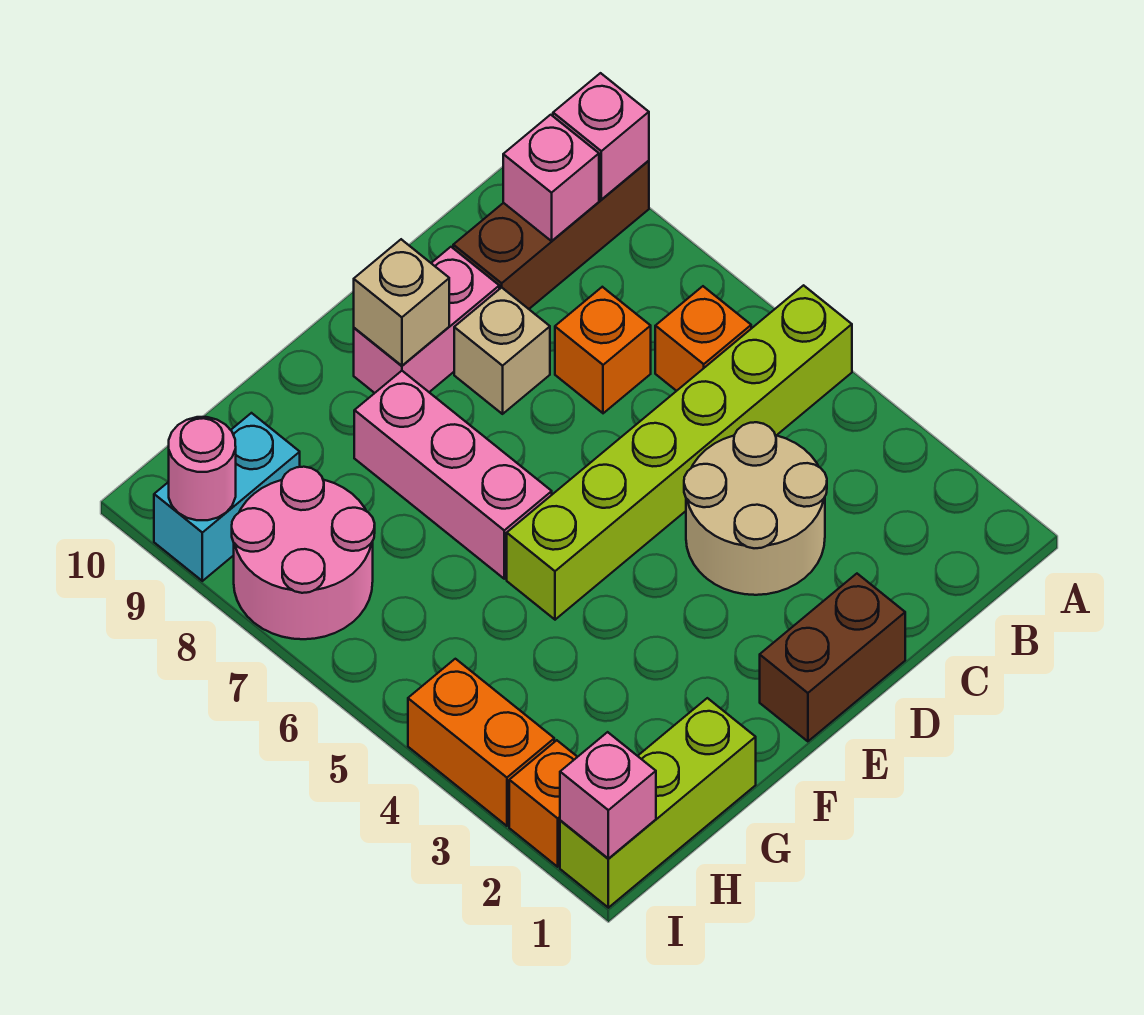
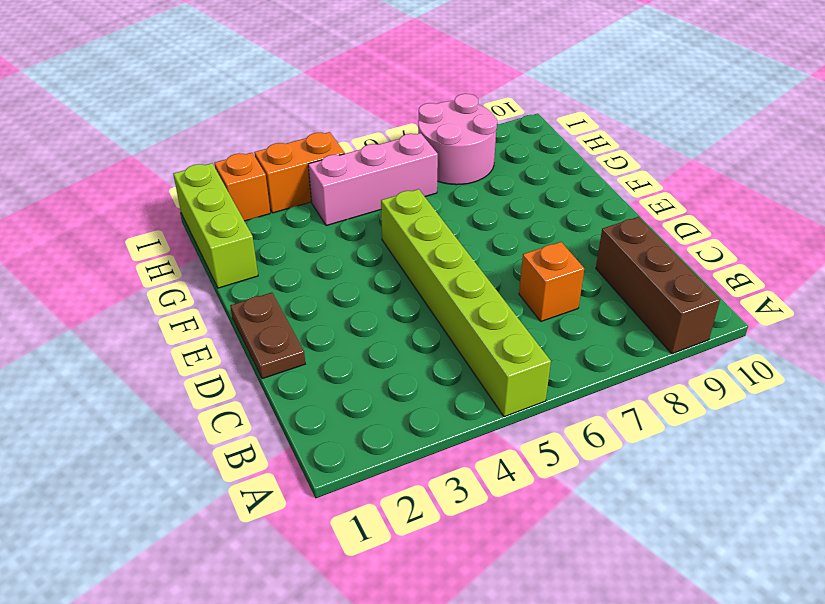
brown plate D1:E1 level 1 -> brown brick D1:E1 level 1
pink brick H4:H6 level 1 -> pink brick F6:F8 level 1
none -> orange brick B6 level 1
none -> tan round brick C3:D4 level 1
none -> tan brick D8 level 1

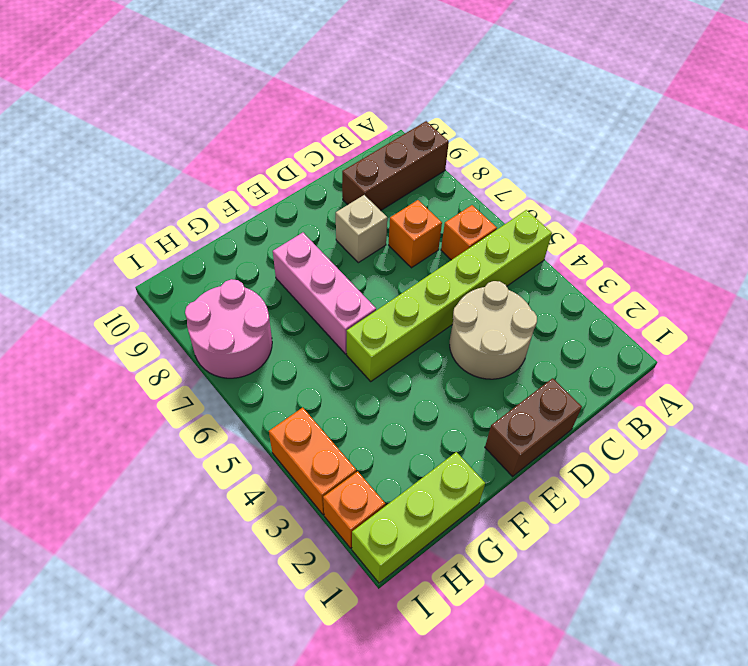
none -> pink brick D9:E9 level 1
none -> cyan brick H9:I9 level 1
none -> pink brick A9 level 2

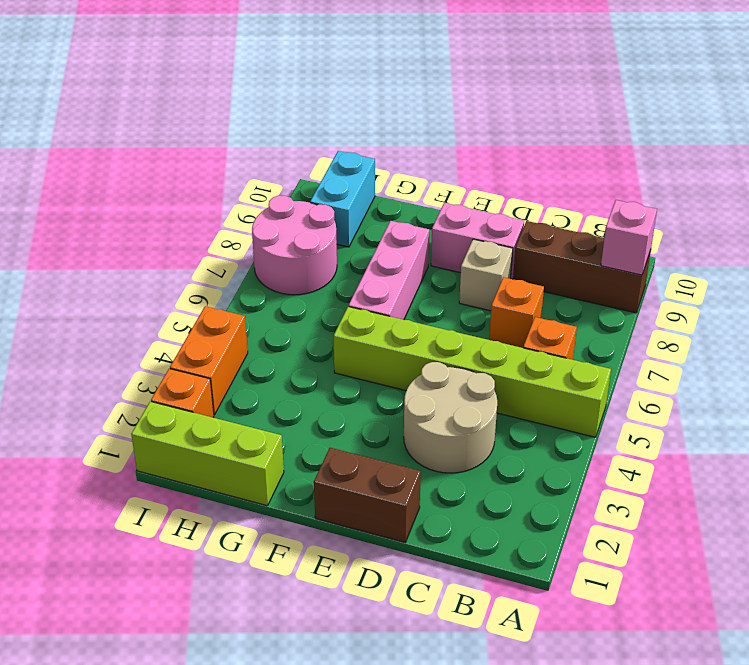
cyan brick H9:H10 level 1 -> cyan brick H9:I9 level 1
none -> pink brick B9 level 2
none -> tan brick E9 level 2
none -> pink brick I1 level 2

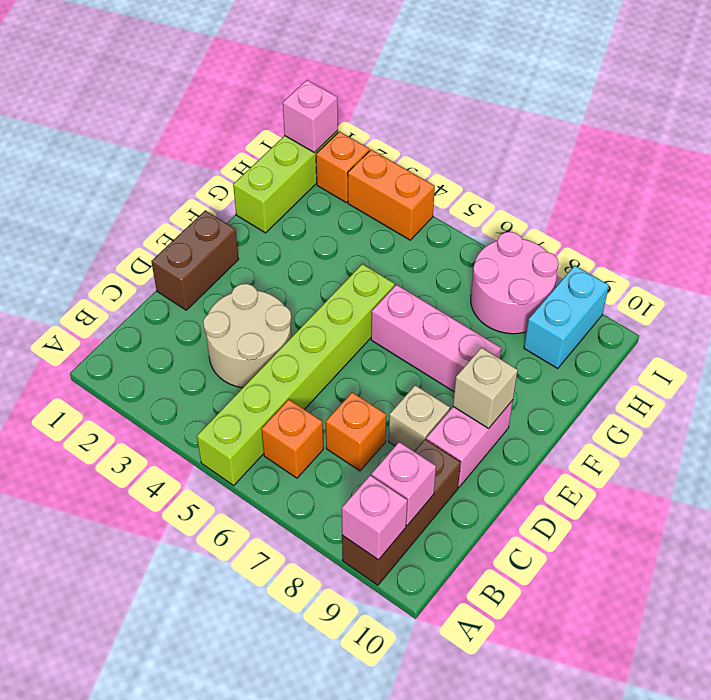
none -> pink round brick I9 level 2

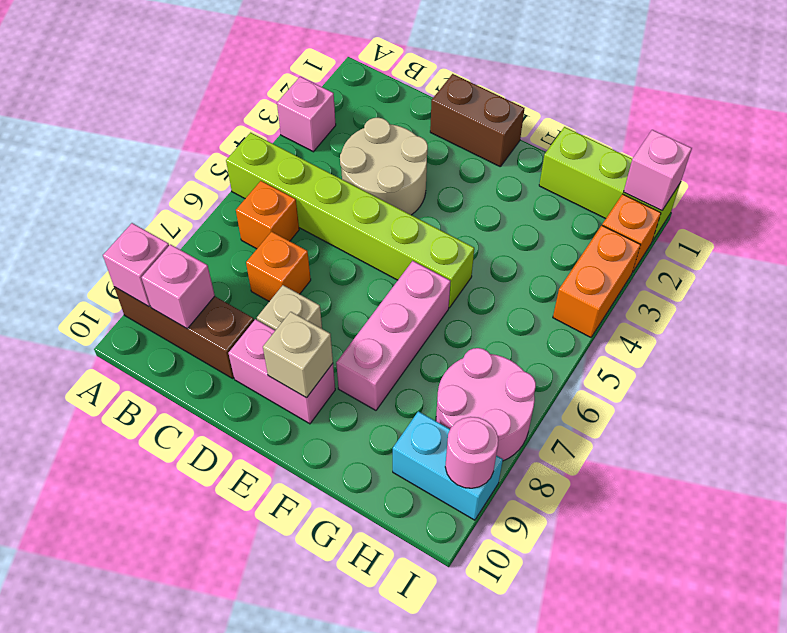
pink brick A3 level 1 -> none

